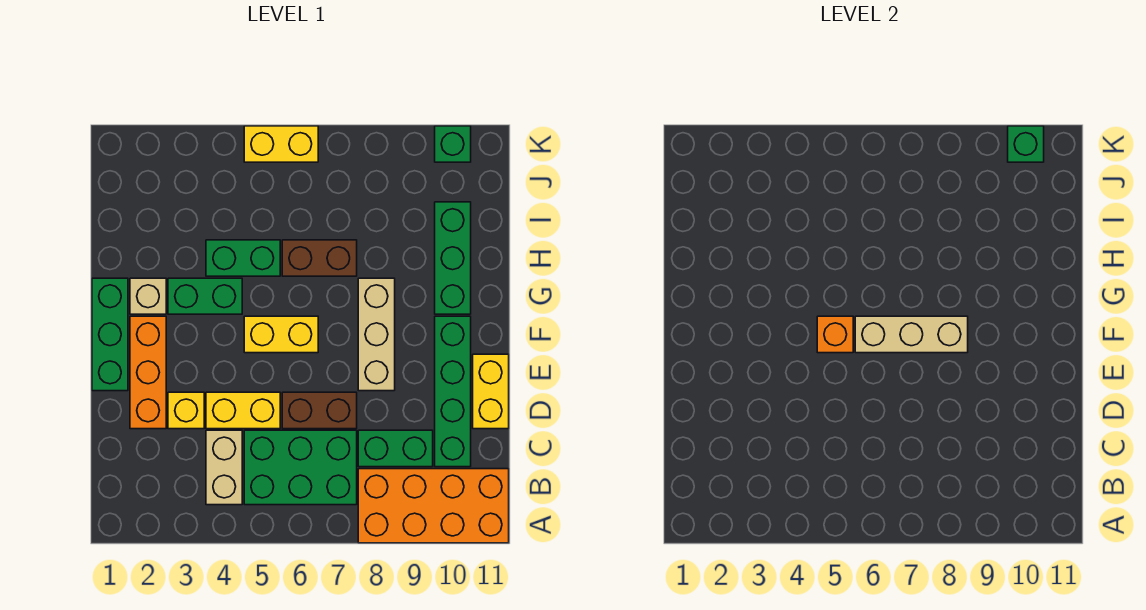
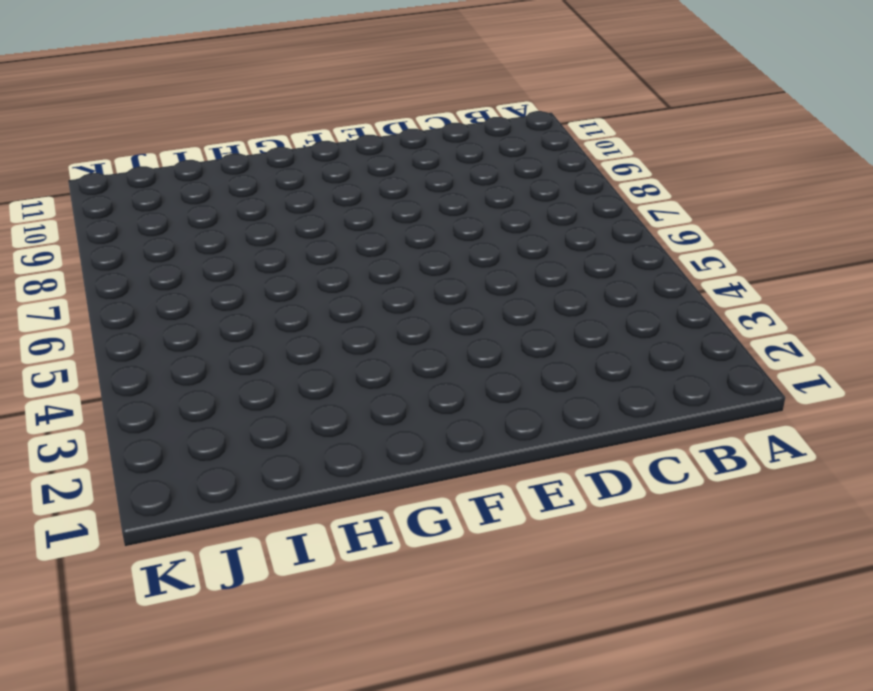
none -> orange brick A8:B11 level 1
none -> tan brick B4:C4 level 1
none -> green brick B5:C7 level 1

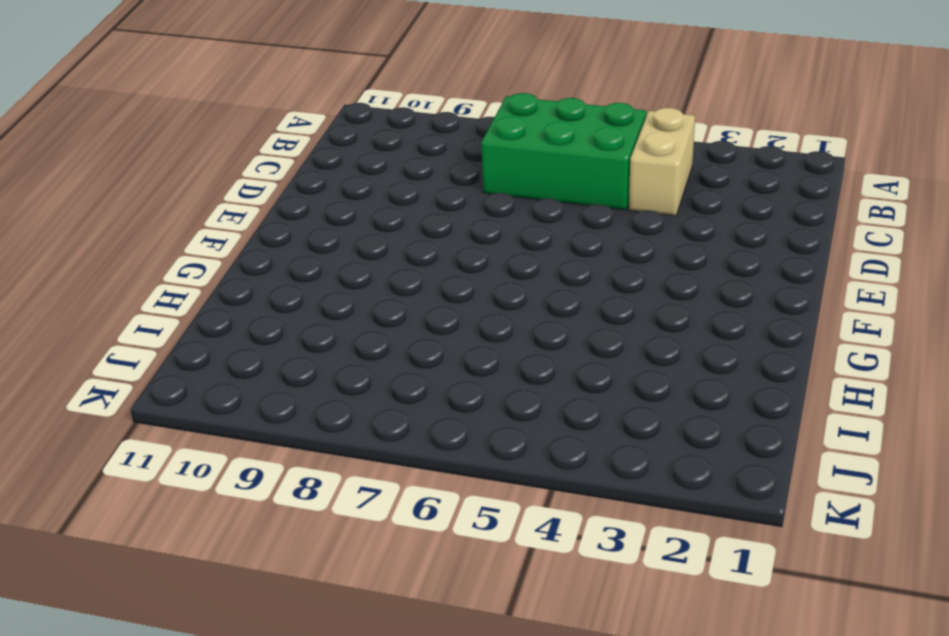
none -> orange brick A8:B11 level 1
none -> green brick C8:C9 level 1
none -> green brick C10:F10 level 1

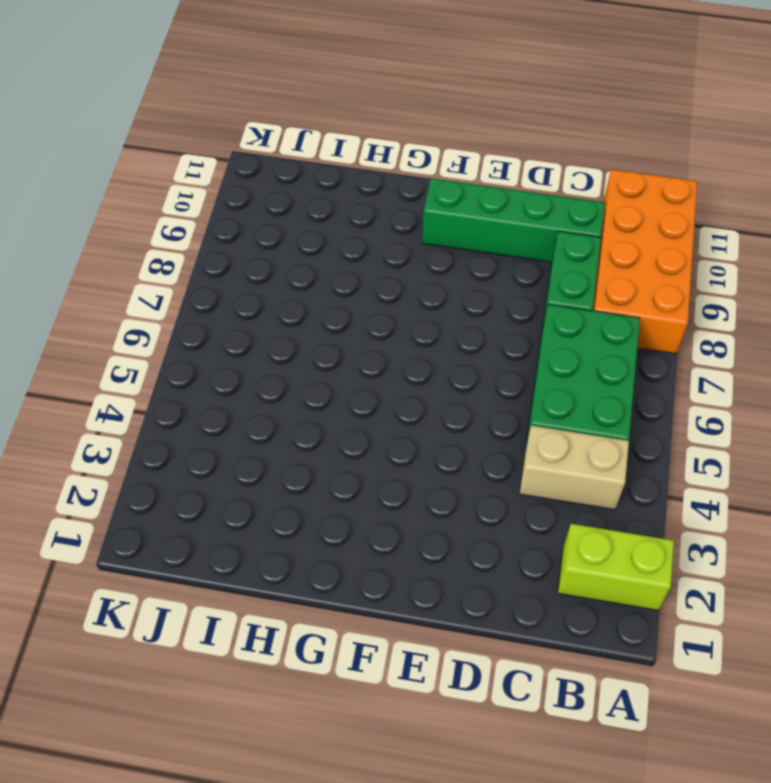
lime brick A2:B2 level 1 -> none
none -> orange brick D2:F2 level 1
none -> yellow brick D3 level 1
none -> yellow brick D4:D5 level 1

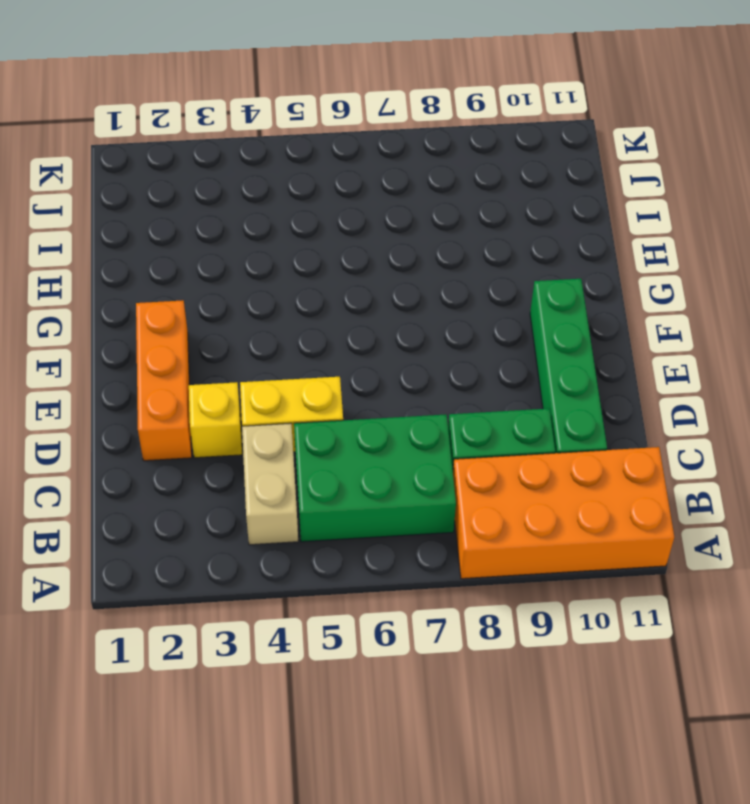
none -> brown brick D6:D7 level 1
none -> yellow brick D11:E11 level 1
none -> green brick E1:G1 level 1

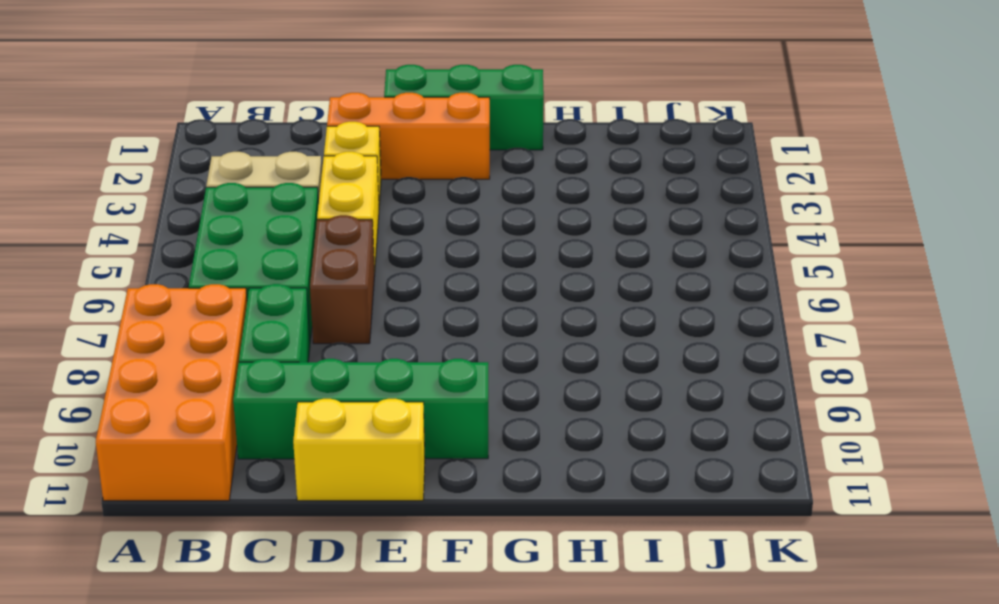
none -> tan brick E8:G8 level 1
none -> yellow brick F5:F6 level 1
none -> tan brick G2 level 1

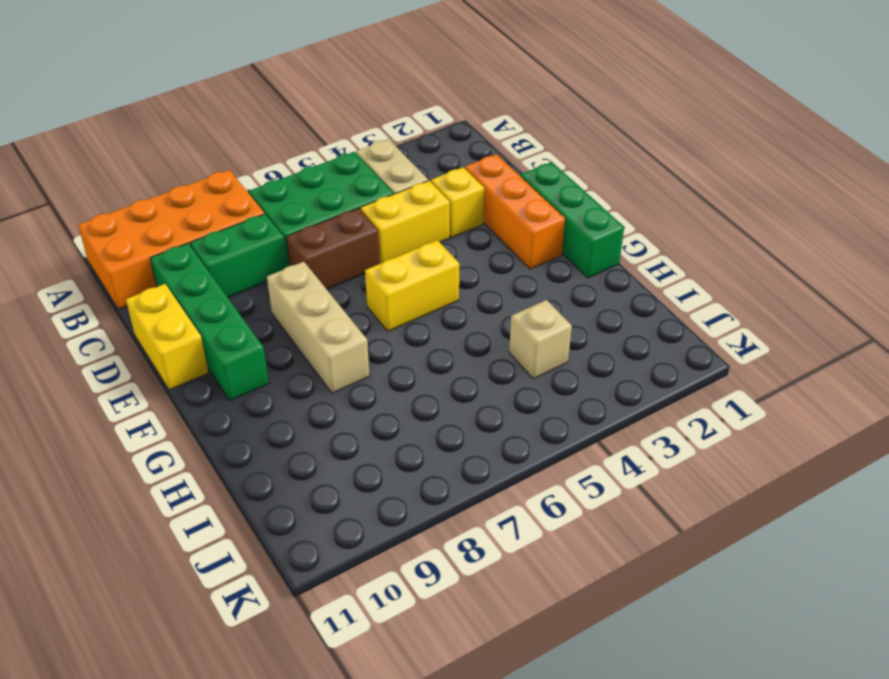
tan brick I4 level 1 -> tan brick G2 level 1
none -> green brick G3:G4 level 1
none -> green brick G10:I10 level 1
none -> green brick H4:H5 level 1

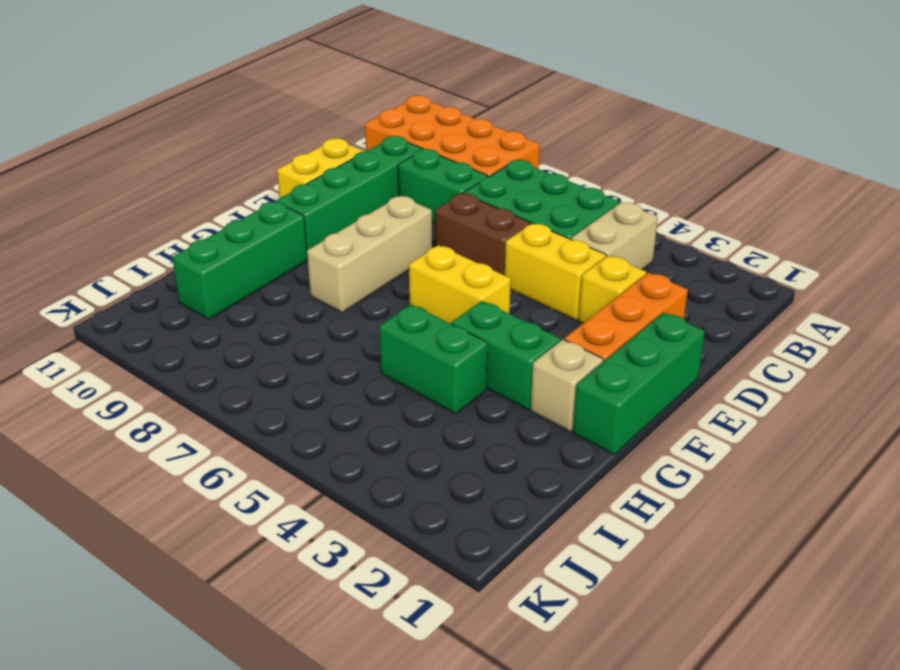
none -> brown brick H6:H7 level 1
none -> yellow brick K5:K6 level 1
none -> green brick K10 level 1

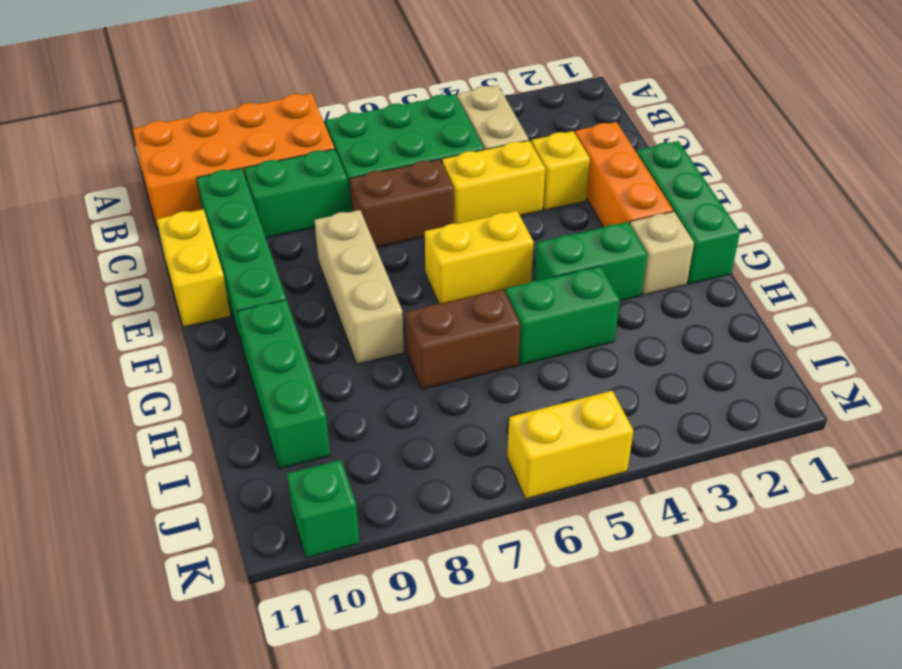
none -> orange brick F5 level 2
none -> tan brick F6:F8 level 2
none -> green brick K10 level 2

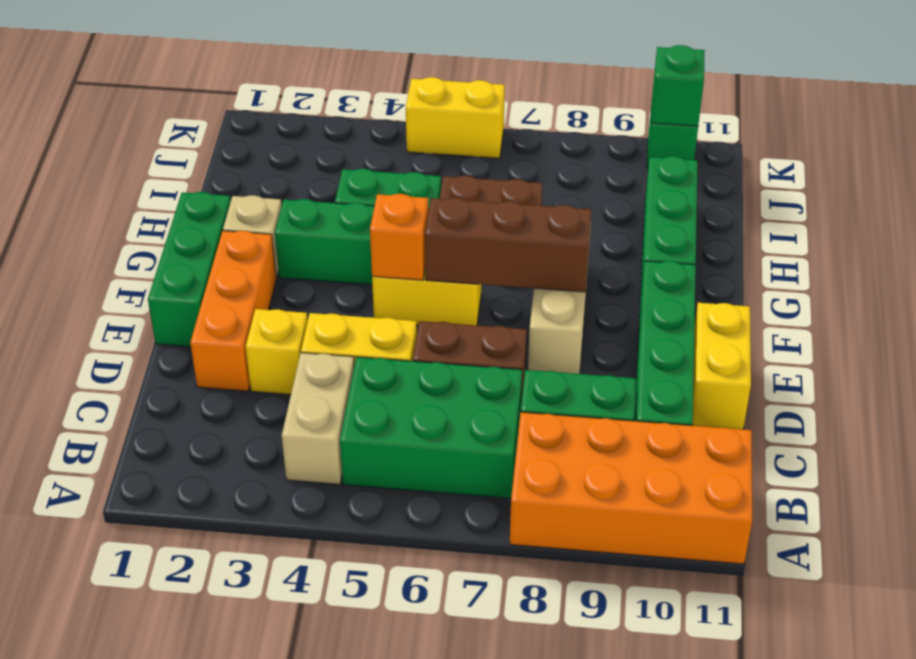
brown brick F6:F8 level 2 -> tan brick F6:F8 level 2

